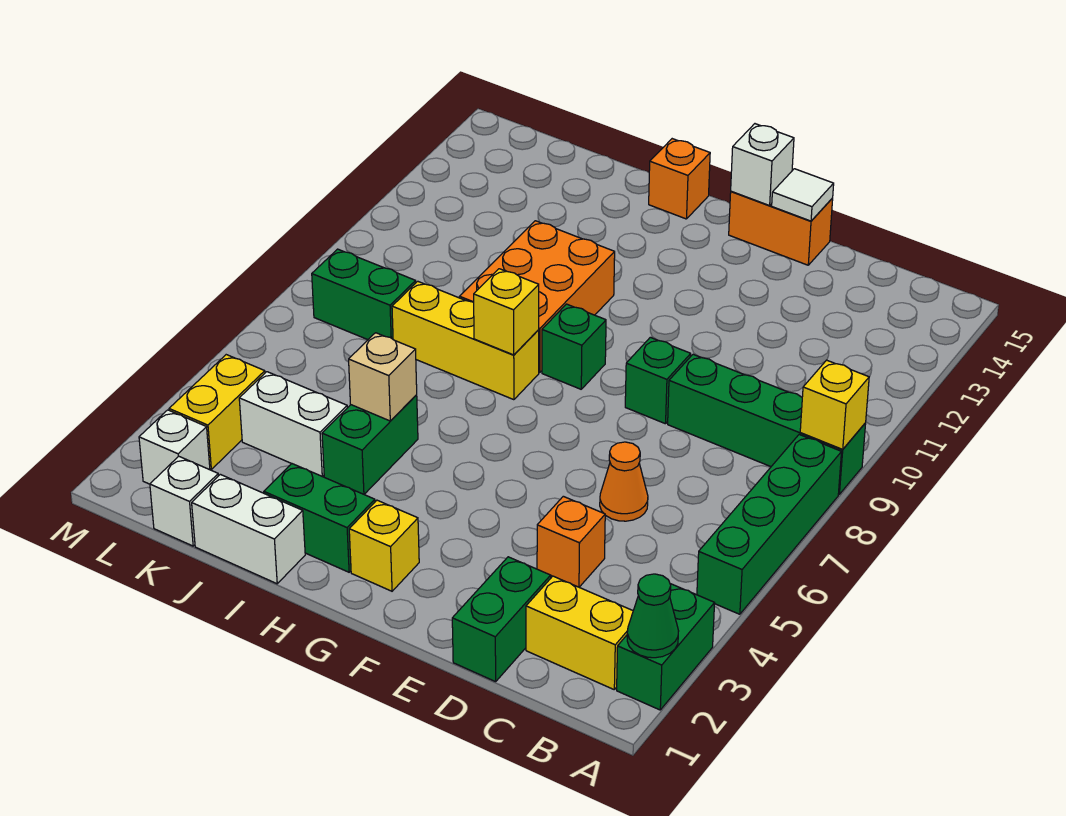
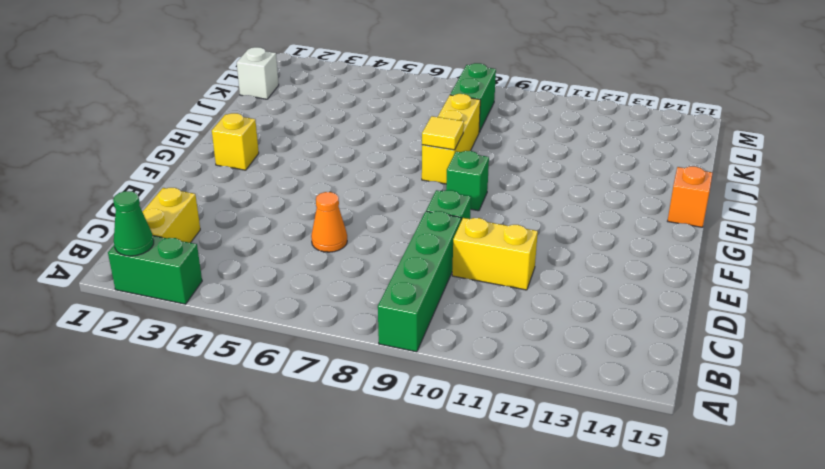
yellow brick D10:D11 level 1 -> yellow brick L3:L4 level 1
yellow tile H8 level 2 -> yellow brick H8 level 2
none -> green brick A5:A8 level 1
none -> green brick D1:D2 level 1
none -> orange brick D4 level 1

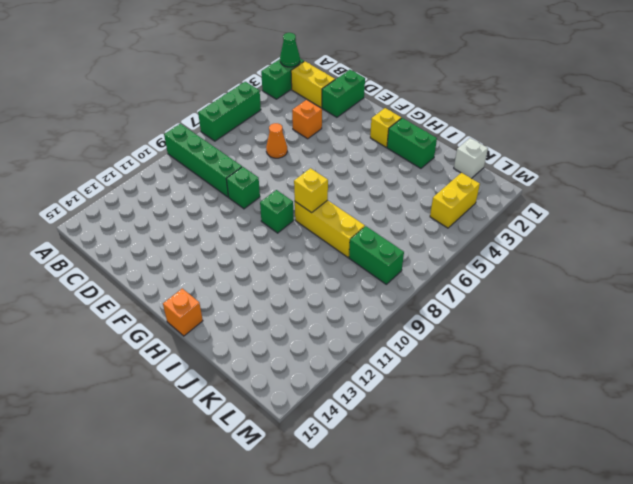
green brick A5:A7 level 1 -> green brick A5:A8 level 1
none -> orange brick E15:F15 level 1
none -> orange brick H9:I11 level 1
none -> white brick I1:J1 level 1

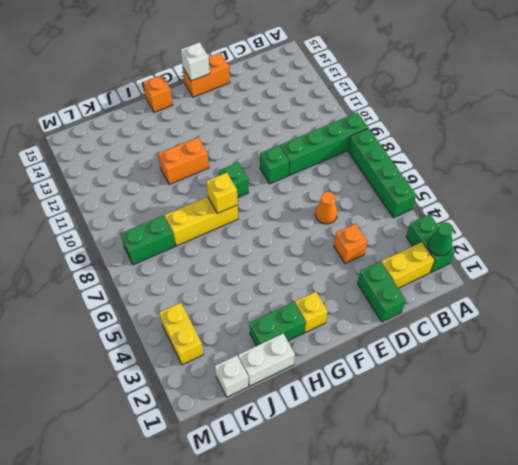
orange brick H11:I11 level 1 -> orange brick H9:I11 level 1
none -> green brick I4:I5 level 1
none -> white brick J4:K4 level 1
none -> white brick L2 level 1

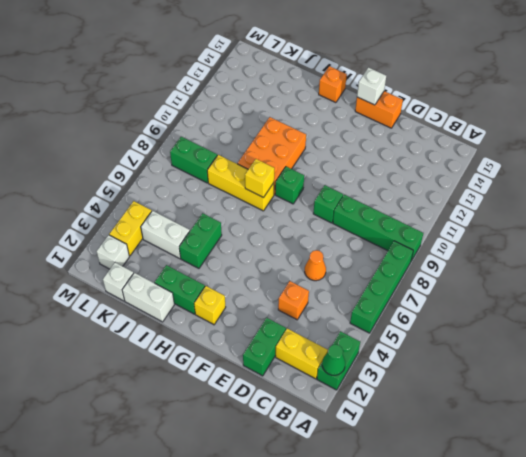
none -> yellow brick A9 level 2
none -> white tile E15 level 2
none -> tan brick I5 level 2

